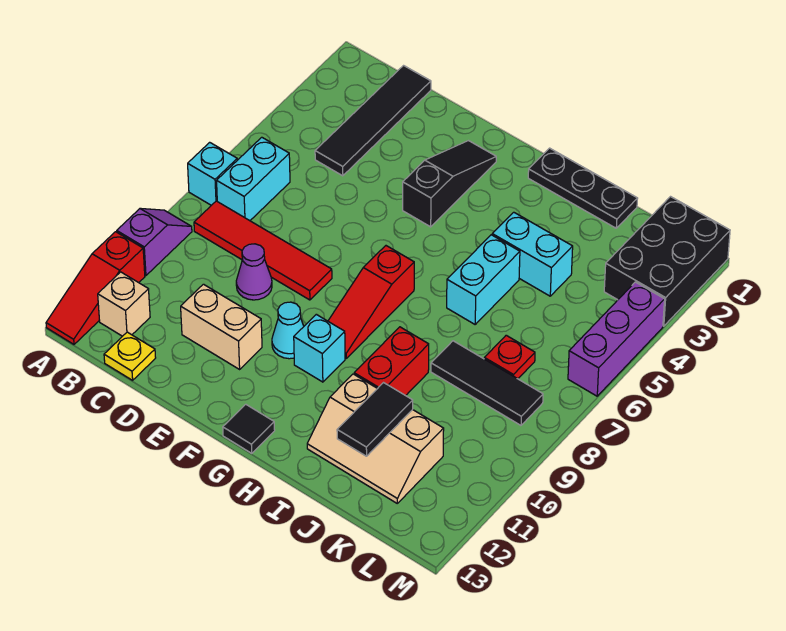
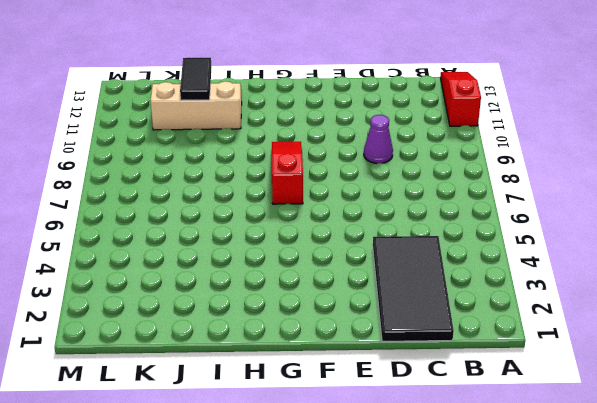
black tile C1:D4 level 1 -> black tile C1:C4 level 1
none -> cyan brick A7 level 1
none -> purple slope A9:A10 level 1 top 10
none -> cyan brick B6:B7 level 1

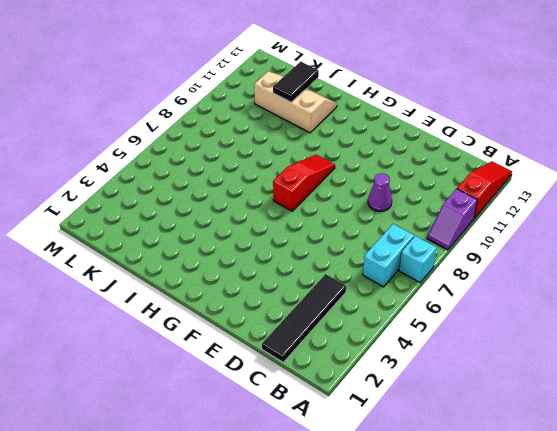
none -> red tile B8:E8 level 1
none -> tan brick B12 level 1
none -> yellow plate C13 level 1

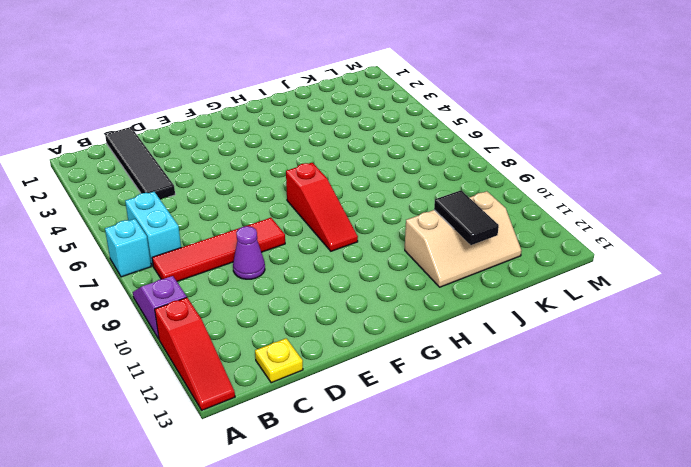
none -> tan brick B12 level 1
none -> tan brick D11:E11 level 1
none -> black slope F2:F4 level 1 top 4

